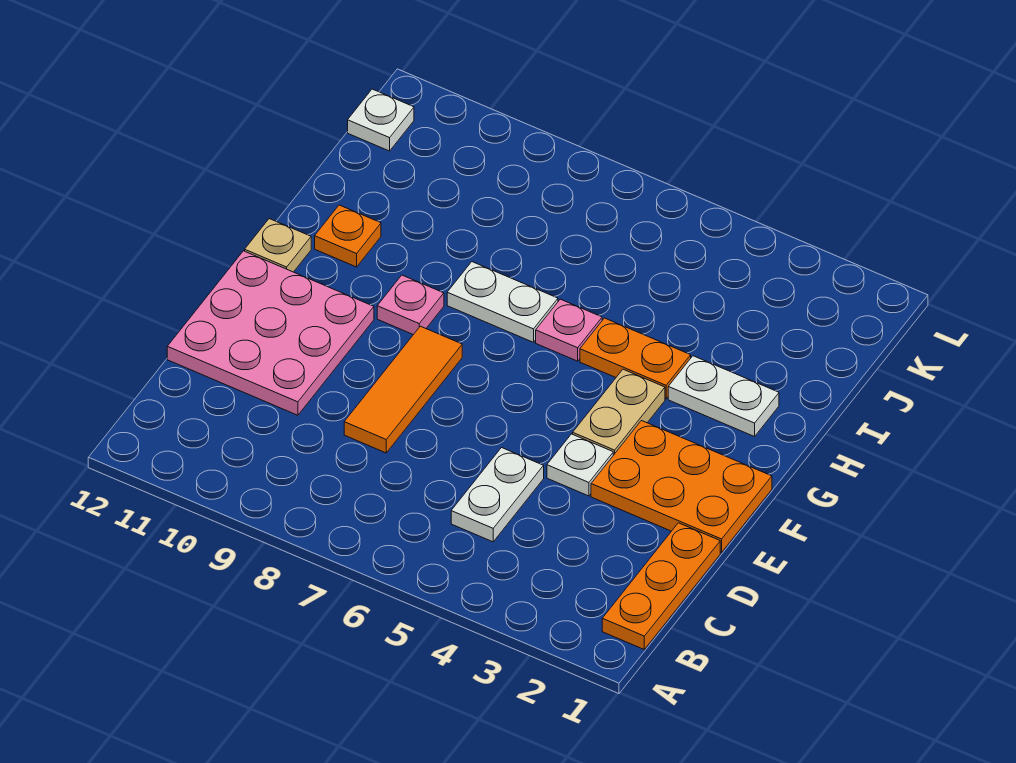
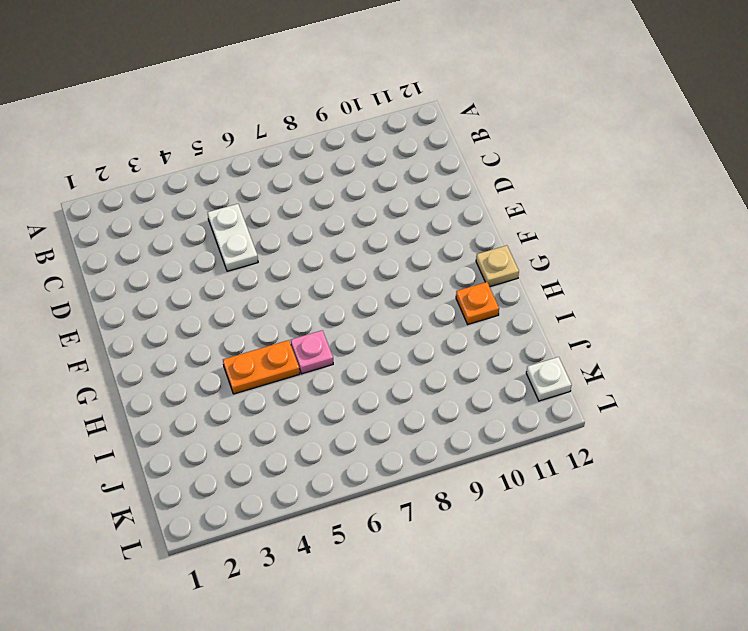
none -> orange plate B1:D1 level 1
none -> orange tile D8:F8 level 1
none -> pink plate D10:F12 level 1

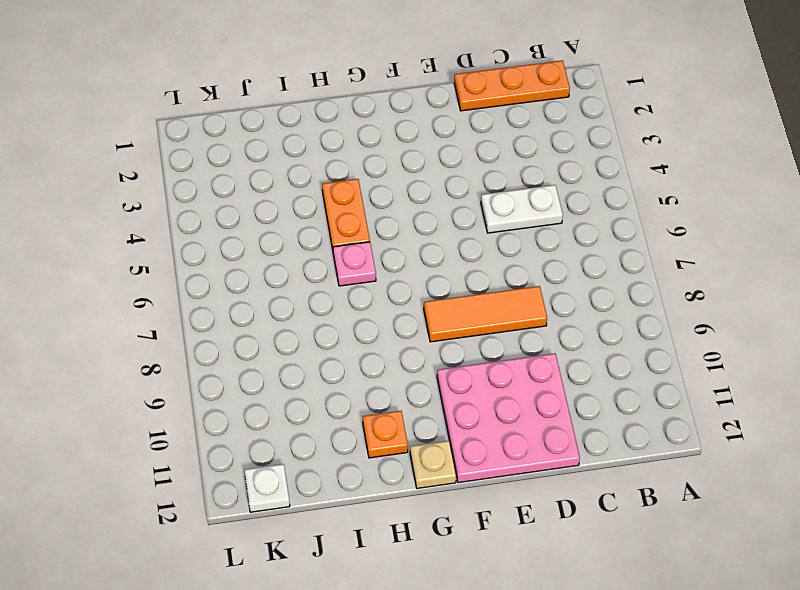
none -> orange plate E1:F3 level 1
none -> white plate E4 level 1
none -> tan plate F4:G4 level 1

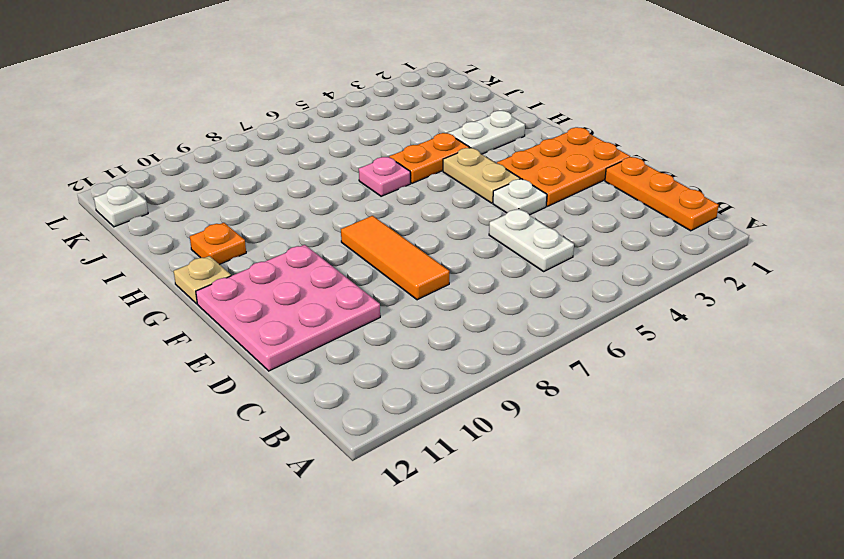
none -> pink plate G9 level 1
none -> white plate H7:H8 level 1

